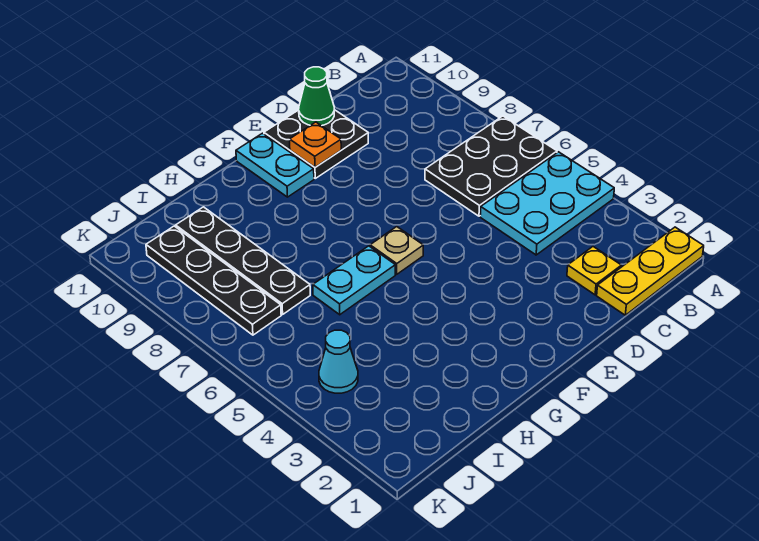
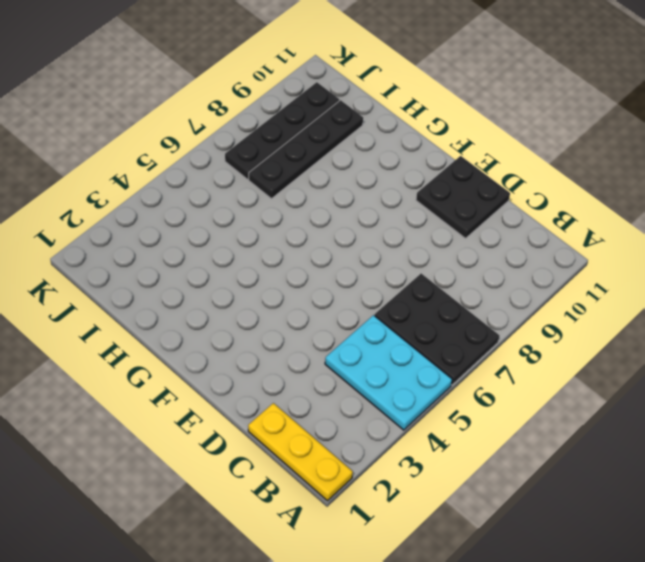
none -> yellow plate C2 level 1
none -> tan plate F6 level 1
none -> cyan plate F10:F11 level 1

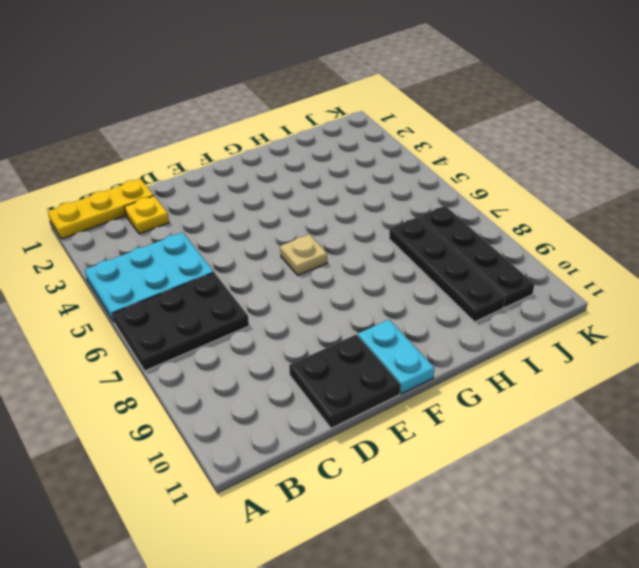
none -> cyan plate G6:H6 level 1
none -> cyan cone J4 level 1
none -> green cone D11 level 2

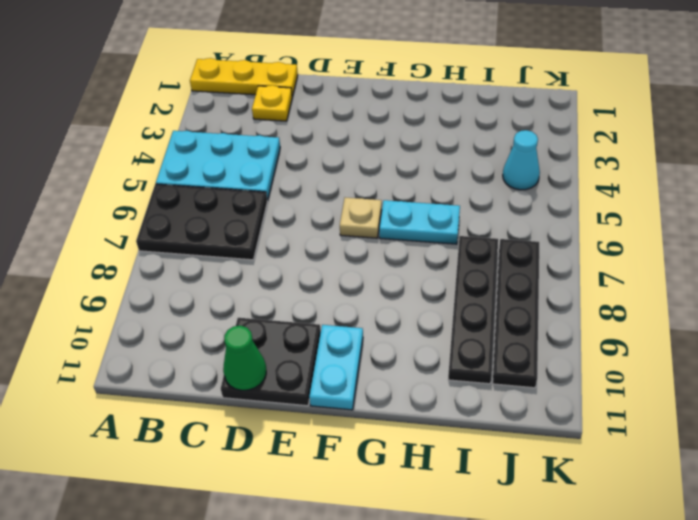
none -> orange plate E10 level 2

